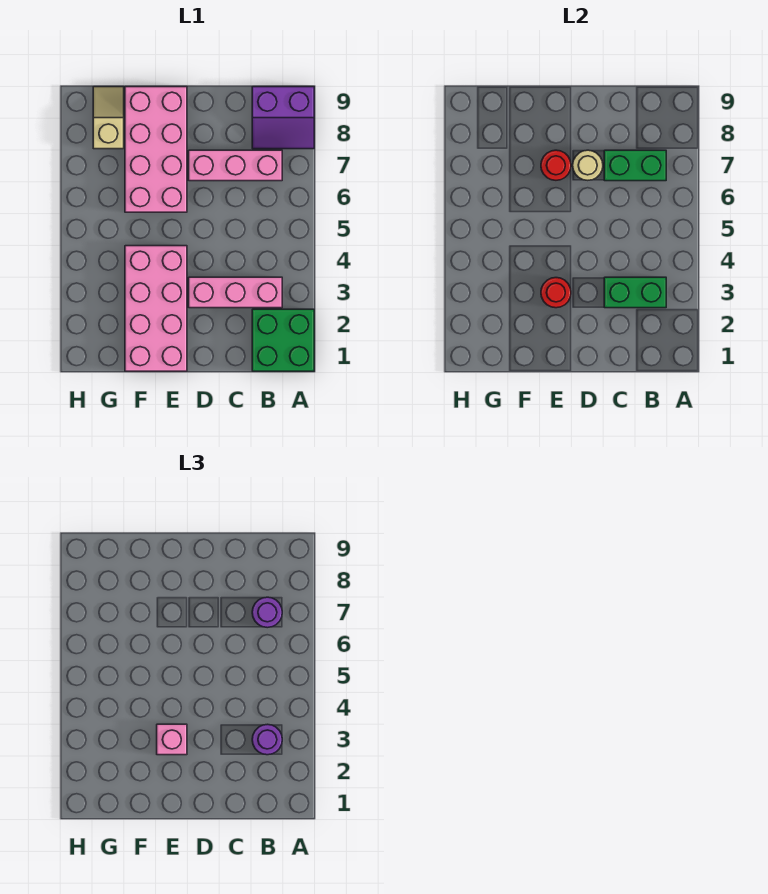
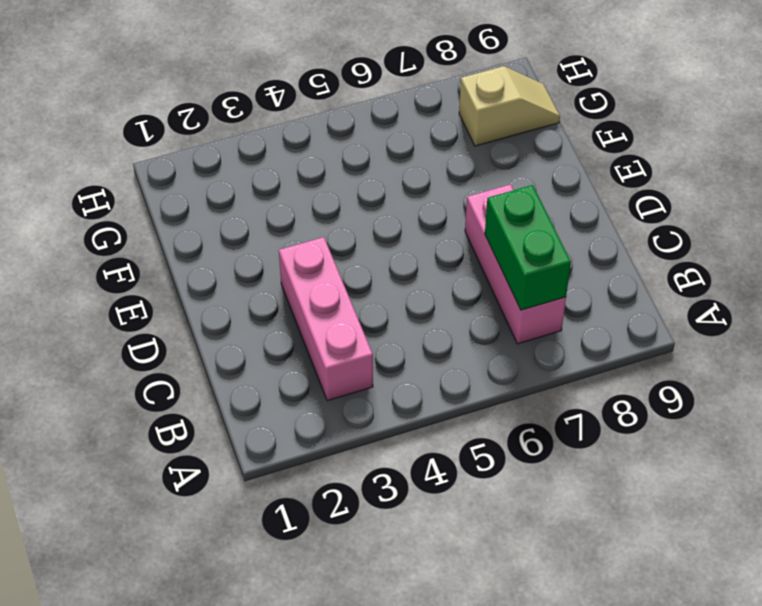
none -> green brick A1:B2 level 1
none -> purple slope A8:B9 level 1 top 9
none -> pink brick E1:F4 level 1

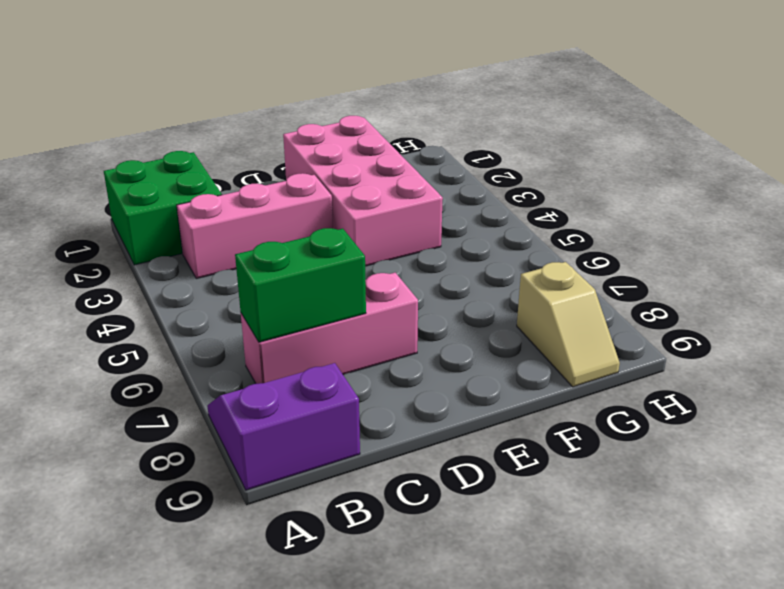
none -> pink brick E6:F9 level 1
none -> green brick B3:C3 level 2
none -> tan round brick D7 level 2

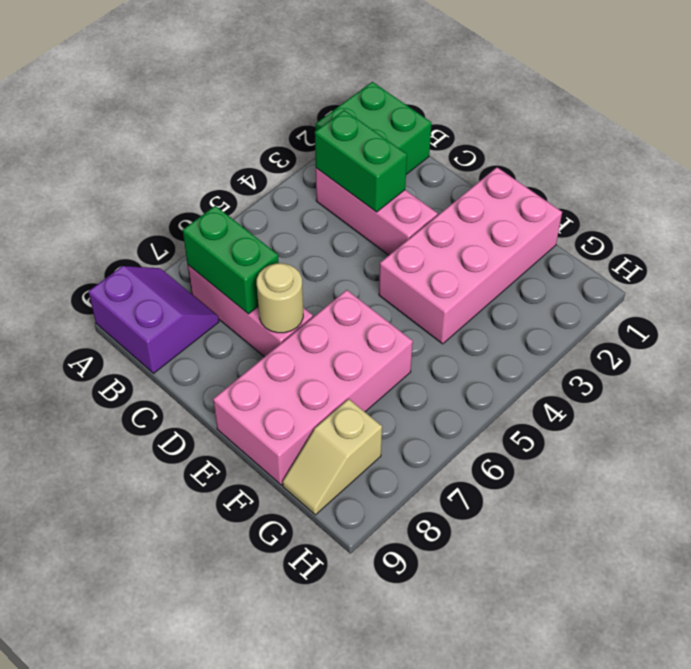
none -> red round brick E3 level 2
none -> red round brick E7 level 2
none -> purple round brick B3 level 3

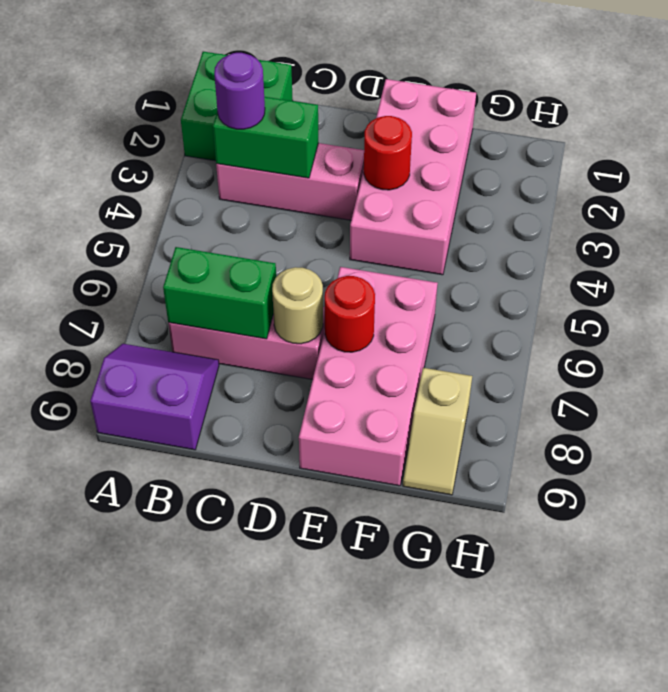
none -> purple round brick B7 level 3
none -> pink brick E3 level 3

